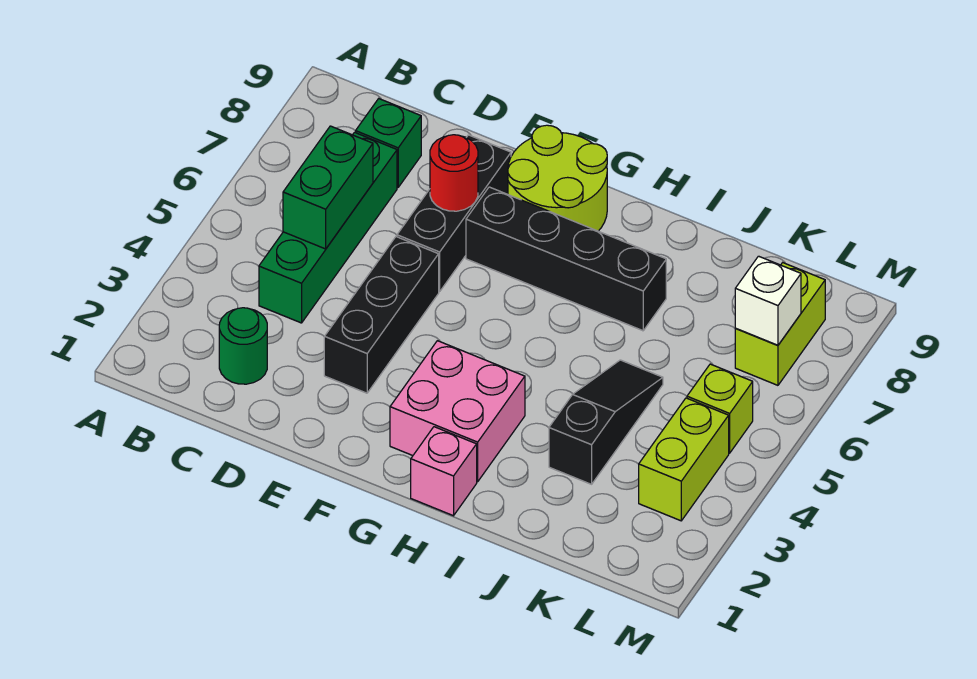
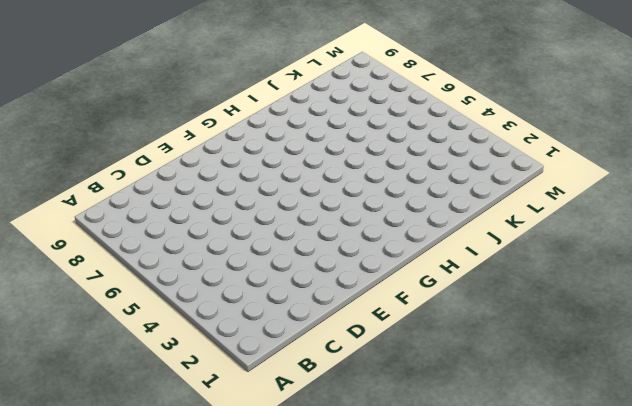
none -> green round brick C2 level 1
none -> green brick C4:C7 level 1
none -> green brick C8 level 1

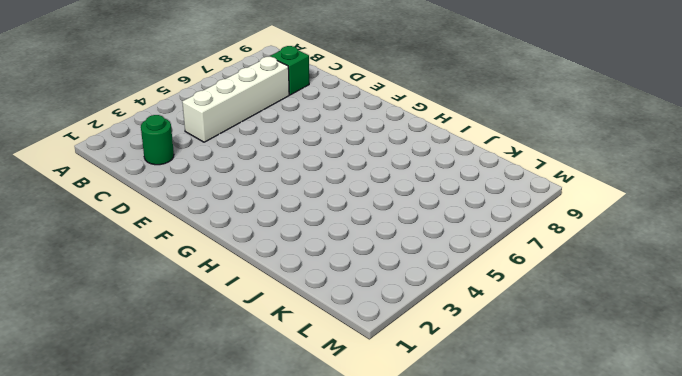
white brick C4:C7 level 1 -> green brick C4:C7 level 1
none -> black brick E3:E5 level 1
none -> black brick E6:E8 level 1
none -> black brick F7:I7 level 1

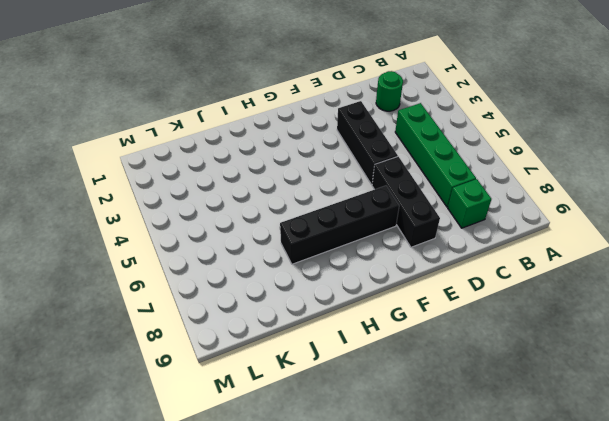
none -> lime round brick F8:G9 level 1
none -> pink brick G2:H3 level 1
none -> pink brick H1 level 1

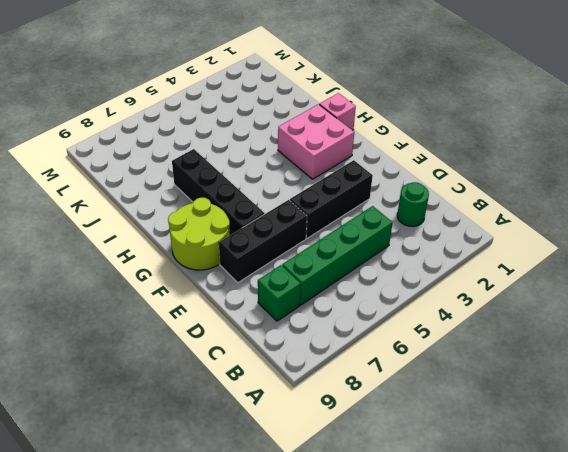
none -> black slope J3:J5 level 1 top 3
none -> lime brick L3:L4 level 1
none -> lime brick L5 level 1

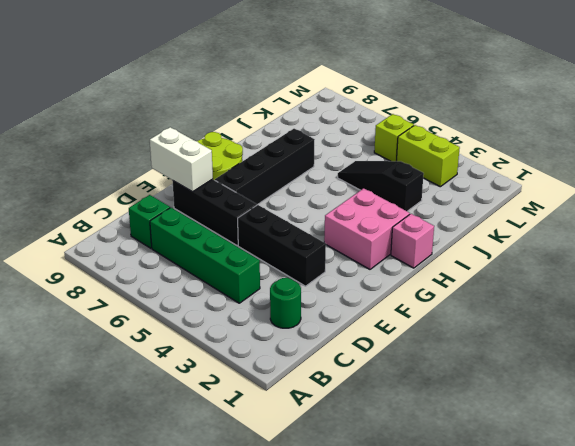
white brick E8:E9 level 2 -> none
none -> lime brick L7:L8 level 1
none -> green brick C5:C6 level 2
none -> red round brick E7 level 2

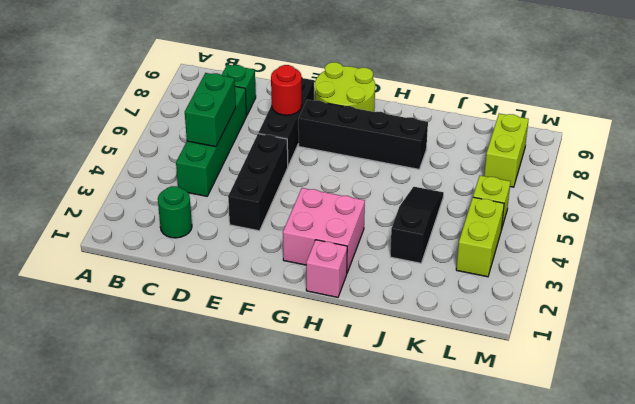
none -> white brick L7 level 2

